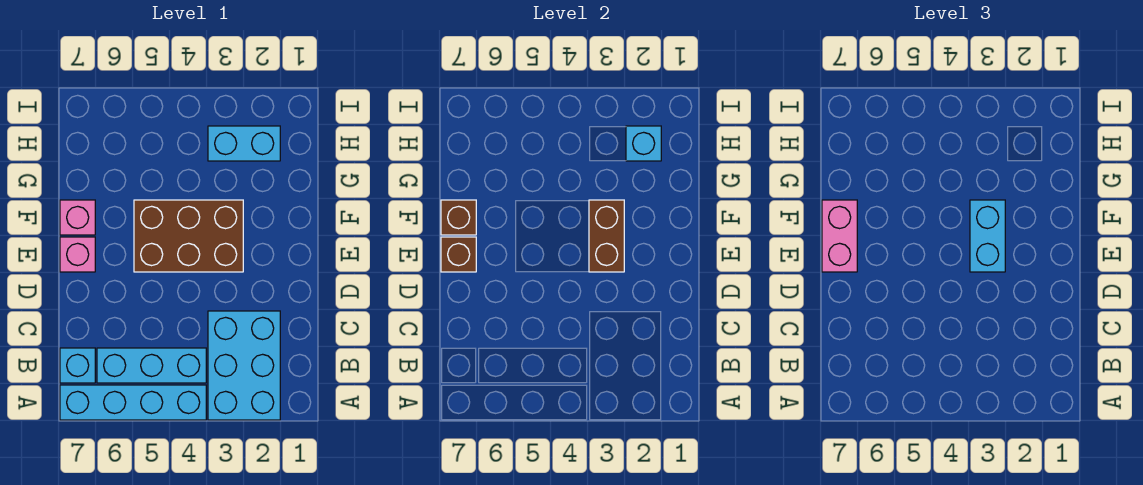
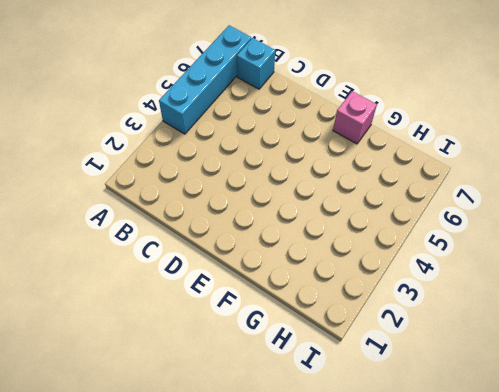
none -> cyan brick A2:C3 level 1
none -> cyan brick B4:B6 level 1
none -> brown brick E3:F5 level 1

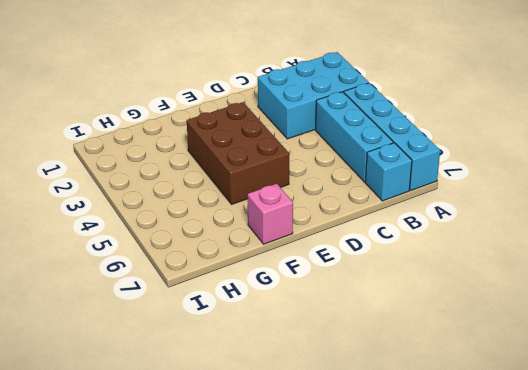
none -> pink brick E7 level 1
none -> cyan brick H2:H3 level 1
none -> brown brick E3:F3 level 2

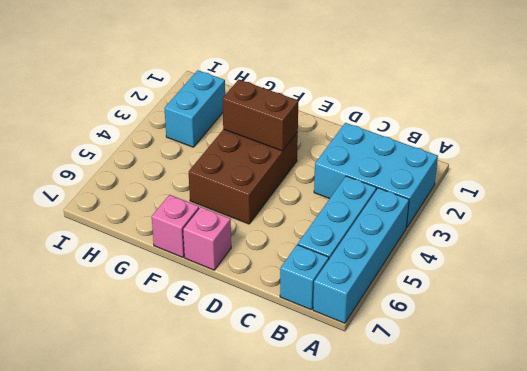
none -> brown brick E7 level 2
none -> brown brick F7 level 2
none -> cyan brick H2 level 2

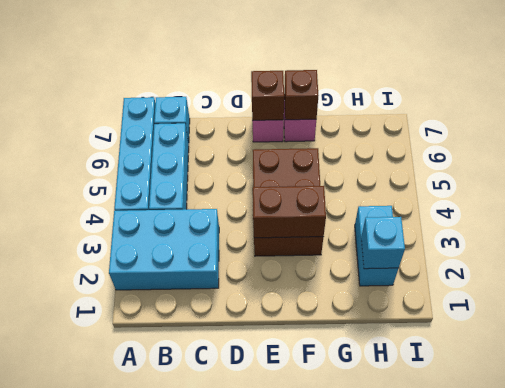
none -> cyan brick E3:F3 level 3
none -> pink brick E7:F7 level 3

